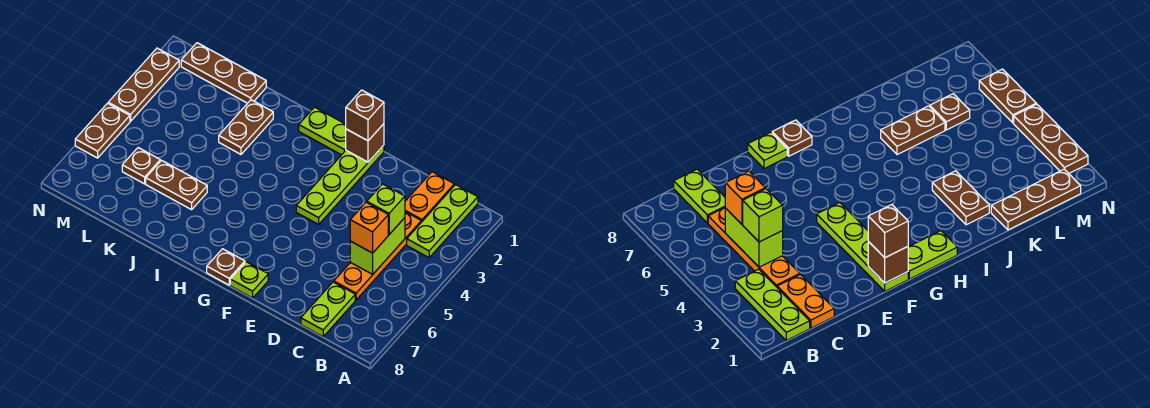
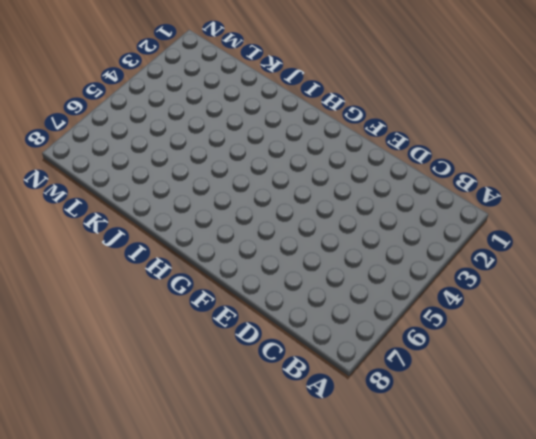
none -> lime plate B1:B3 level 1
none -> orange plate C1:C2 level 1
none -> orange plate C3:C6 level 1

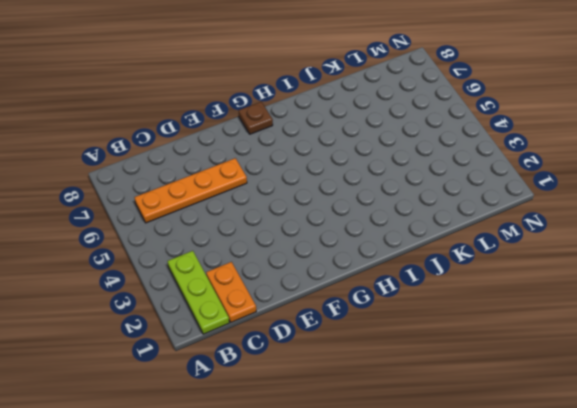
orange plate B6:E6 level 1 -> orange plate C3:C6 level 1
none -> lime plate C7:C8 level 1
none -> lime plate F1:F4 level 1
none -> lime plate F8 level 1

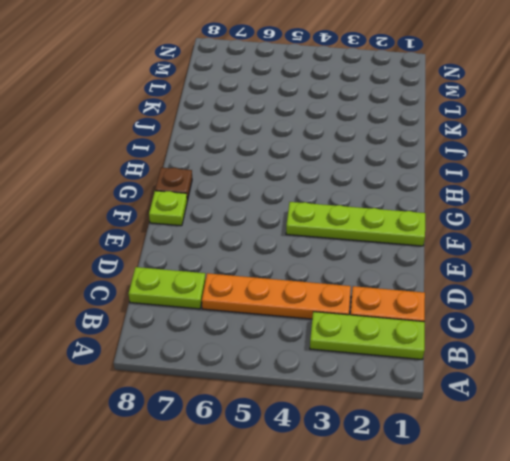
none -> lime plate G1:H1 level 1
none -> brown plate J2:J3 level 1
none -> brown plate J6:K6 level 1

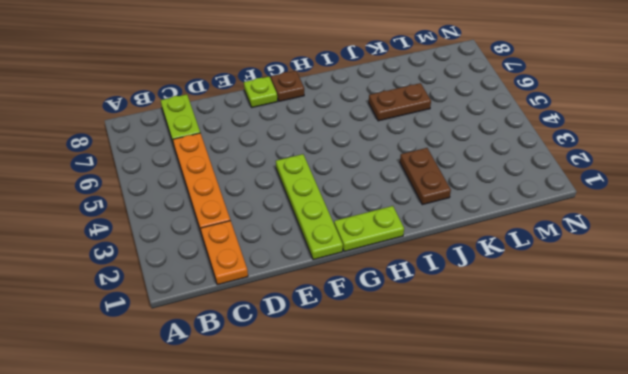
none -> lime plate B1:B3 level 1
none -> brown plate K1:M1 level 1
none -> brown plate L6 level 1

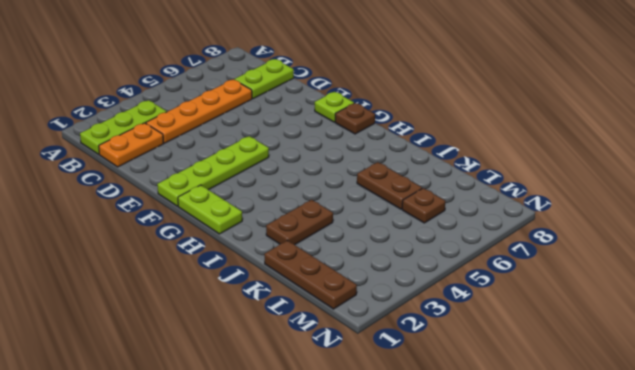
none -> brown plate N2:N4 level 1
none -> brown plate N5:N6 level 1
none -> lime brick C4:C5 level 2

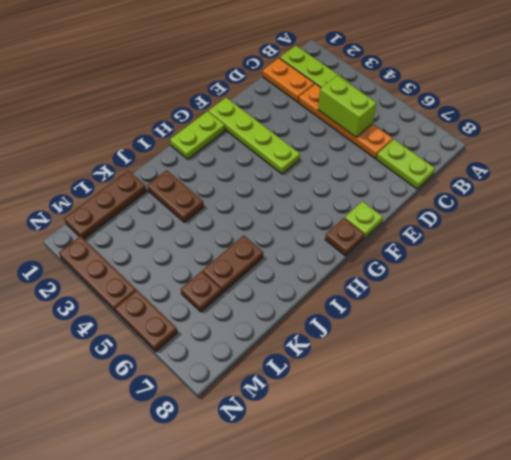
none -> brown brick F1 level 2
none -> lime brick C4 level 3
none -> orange brick C5 level 3

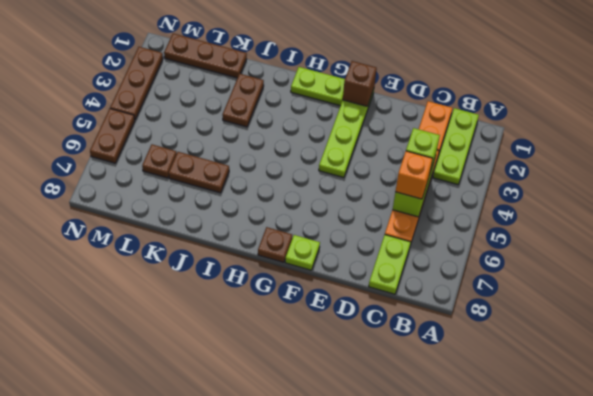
none -> brown brick F1 level 3

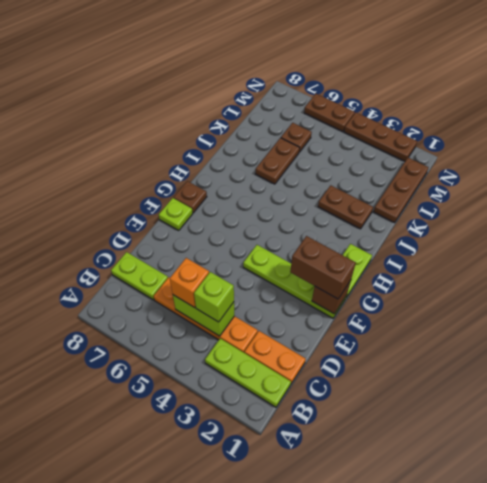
brown brick F1:F2 level 3 -> brown brick F1 level 3

